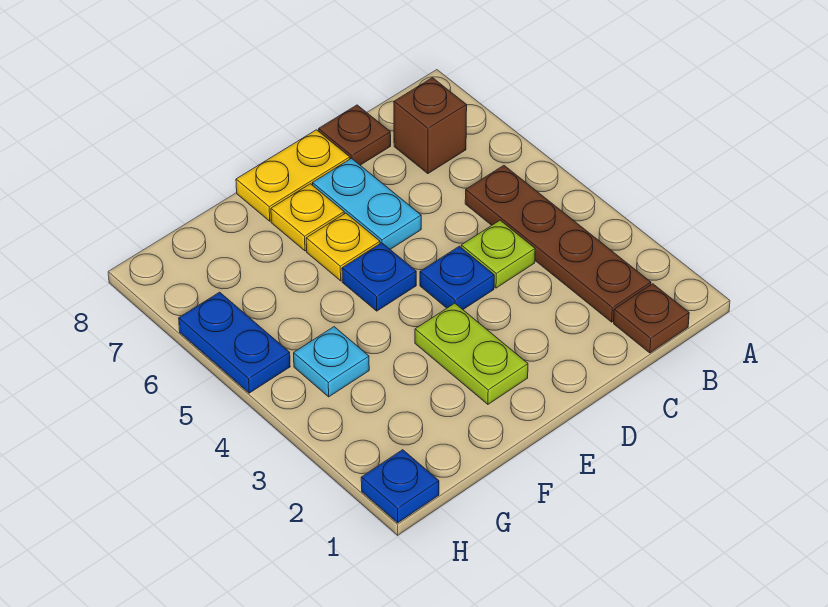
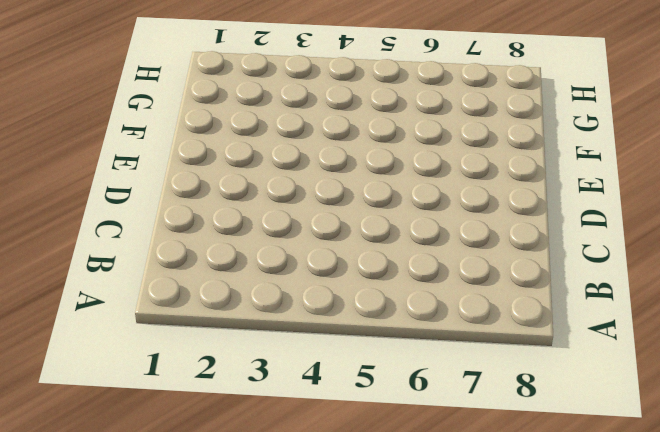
none -> brown plate B1 level 1
none -> brown plate B2:B5 level 1
none -> brown brick B7 level 1

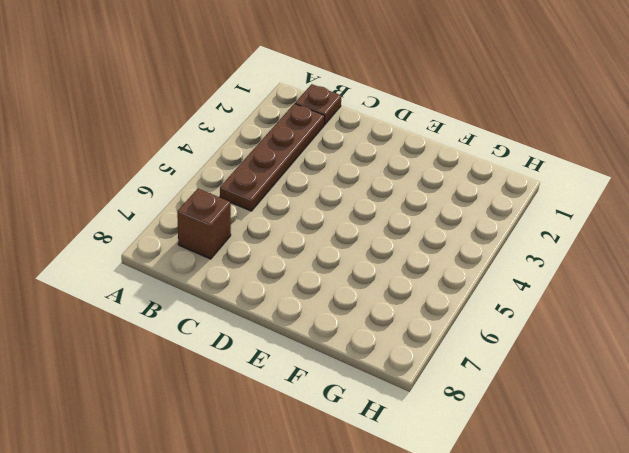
none -> lime plate C4 level 1
none -> brown plate C8 level 1
none -> blue plate D4 level 1

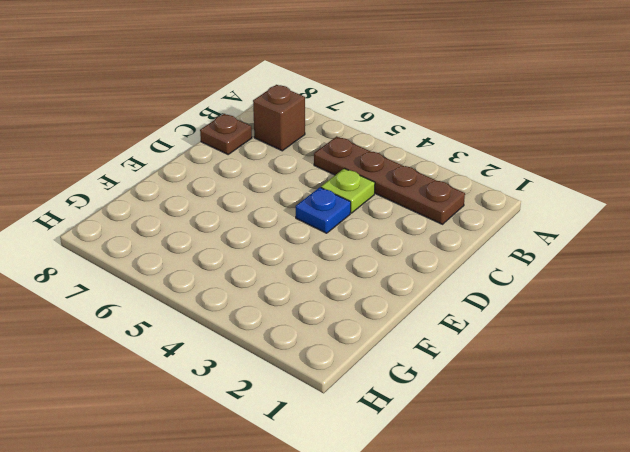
none -> brown plate B1 level 1
none -> cyan plate D6:D7 level 1
none -> yellow plate D8:E8 level 1

